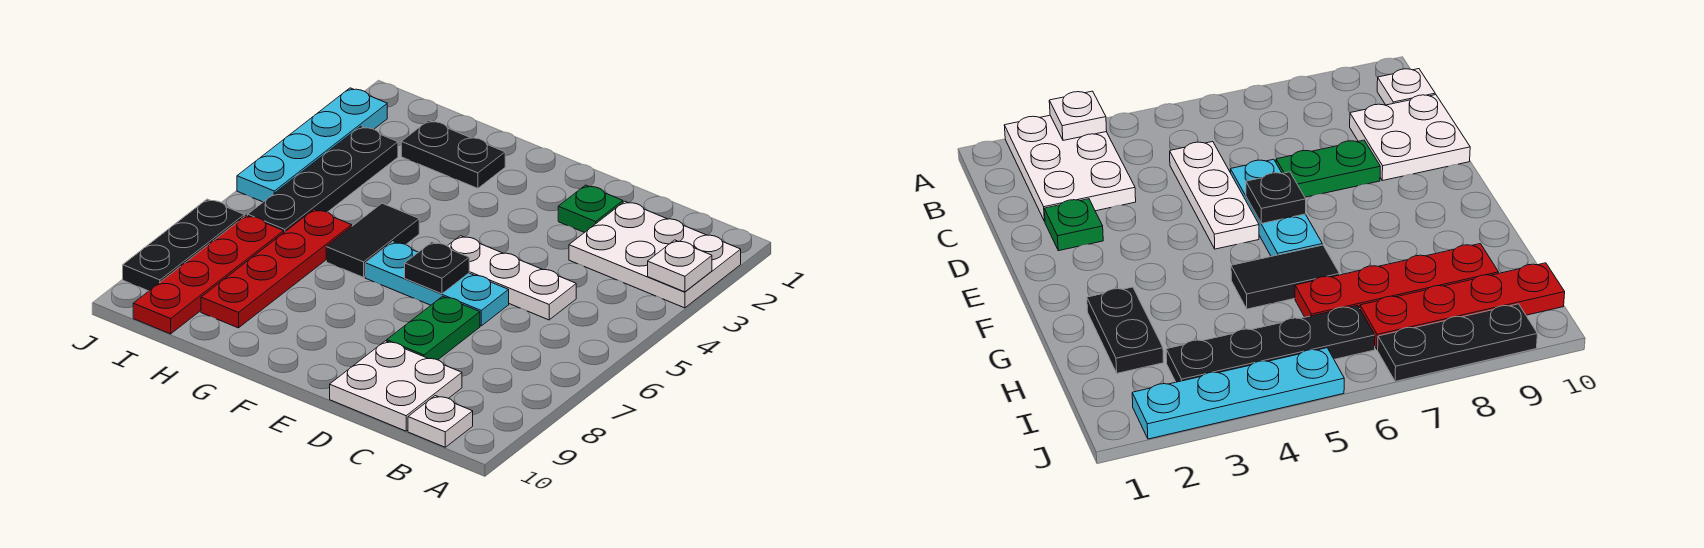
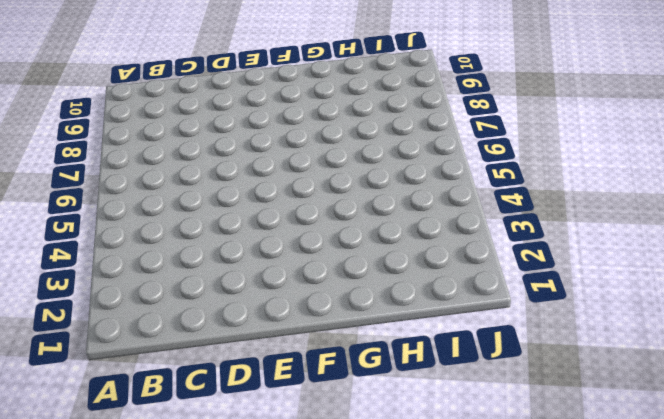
none -> white plate A2:C3 level 1
none -> white plate B10 level 1
none -> white plate C5:E5 level 1

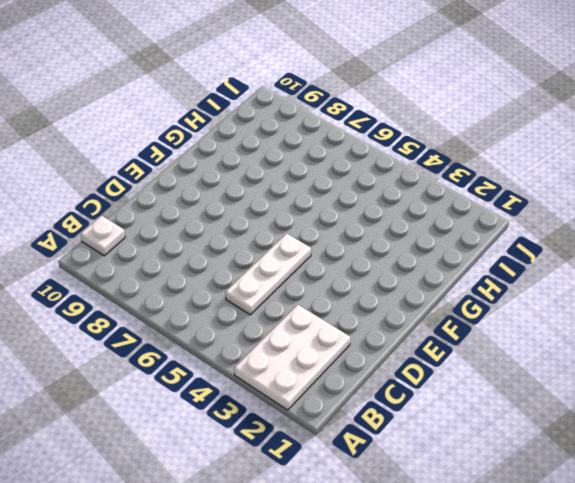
none -> white plate C9:D10 level 1
none -> green plate D2 level 1
none -> cyan plate D6:F6 level 1

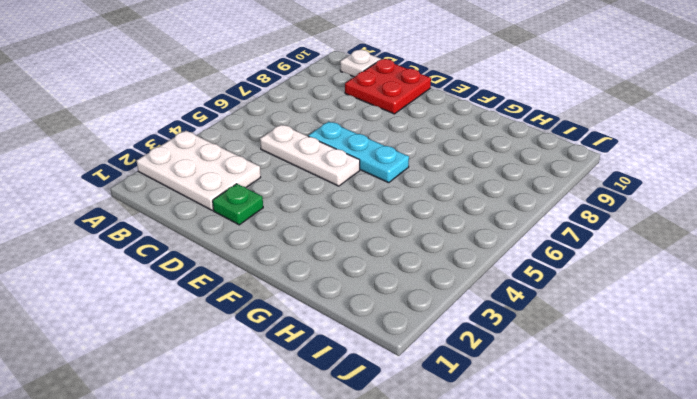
red plate C9:D10 level 1 -> white plate C9:D10 level 1
none -> green plate D7:D8 level 1
none -> black plate G2:H2 level 1
none -> black tile G5:G6 level 1

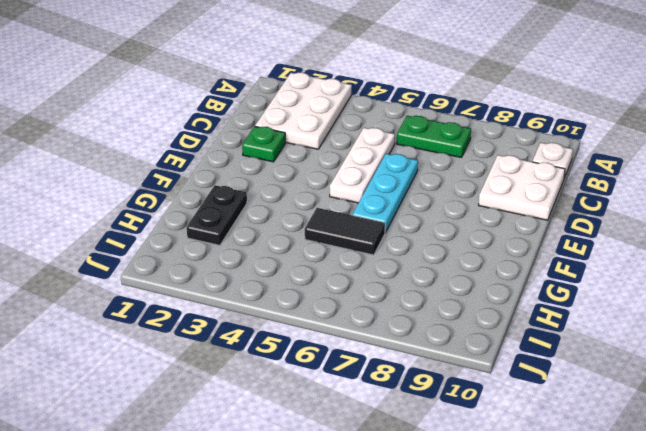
green plate B6:B7 level 1 -> green plate D7:D8 level 1
none -> red plate H6:H9 level 1
none -> black plate I3:I6 level 1
none -> red plate I7:I10 level 1

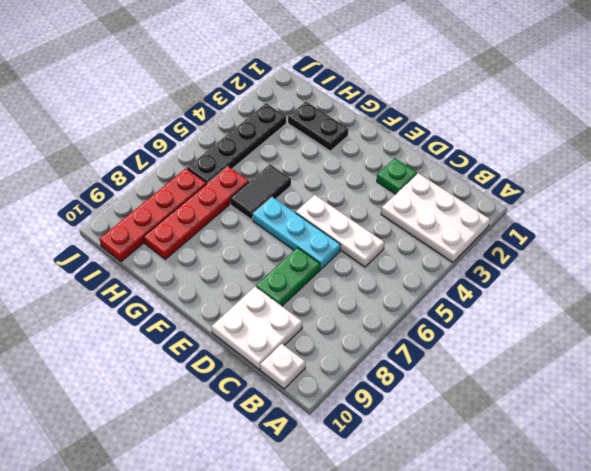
none -> cyan plate J2:J5 level 1
none -> black plate J7:J9 level 1
none -> white plate A3 level 2

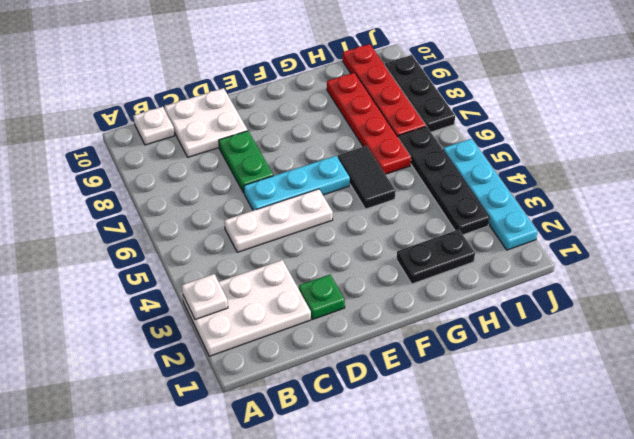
none -> black plate E6 level 2

